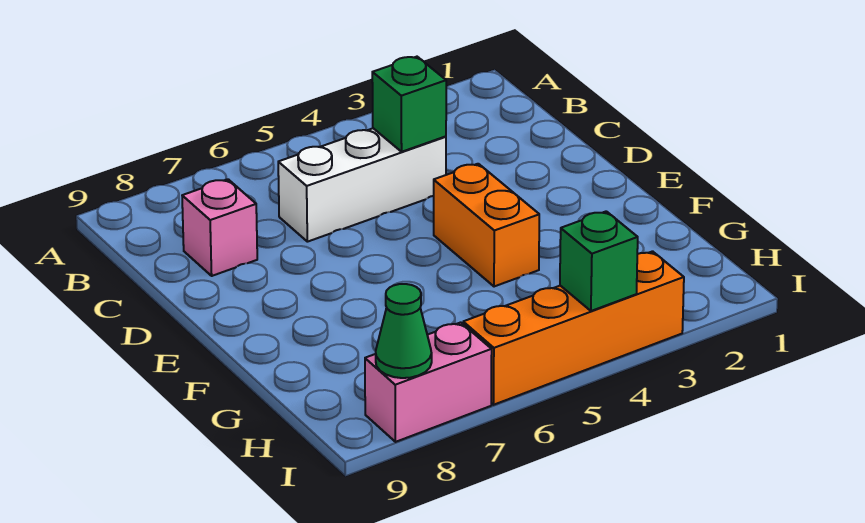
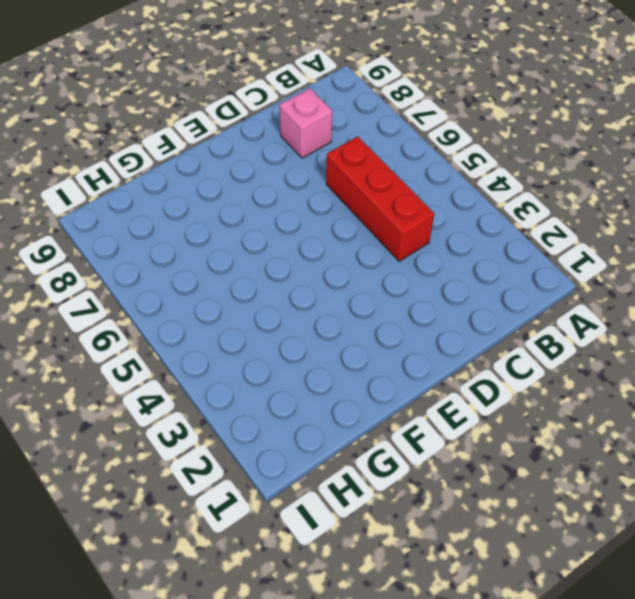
red brick C4:C6 level 1 -> white brick C4:C6 level 1
none -> orange brick E4:F4 level 1
none -> orange brick I3:I6 level 1

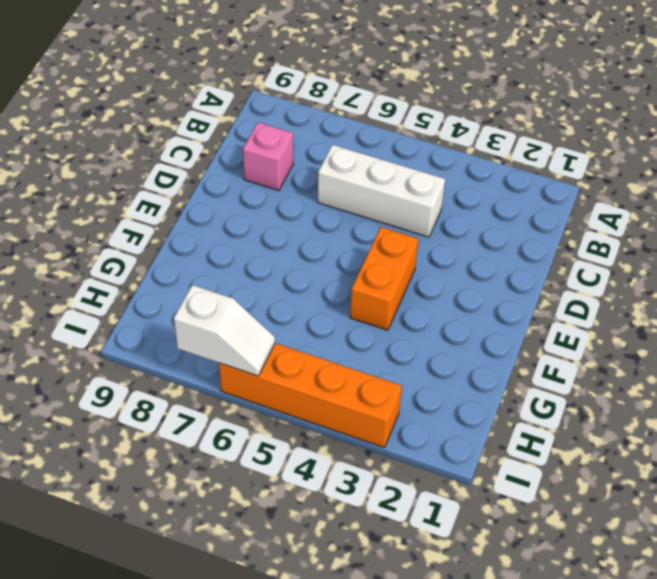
white slope I6:I7 level 2 top 7 -> none
none -> pink brick I7:I8 level 1
none -> green brick C4 level 2

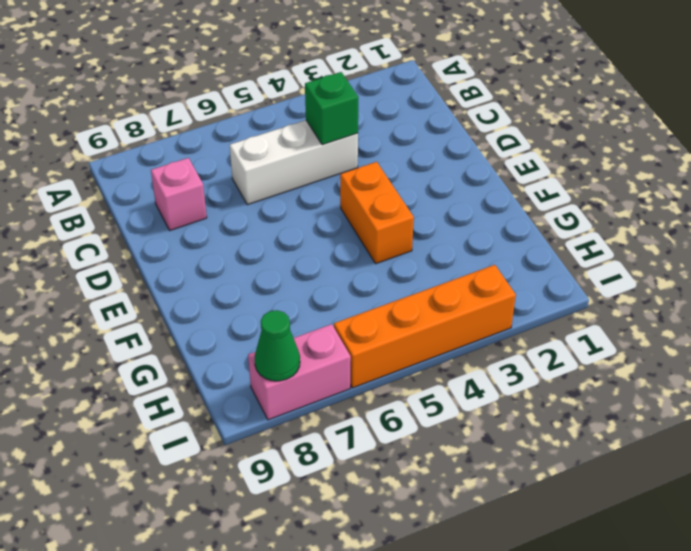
none -> green brick I4 level 2

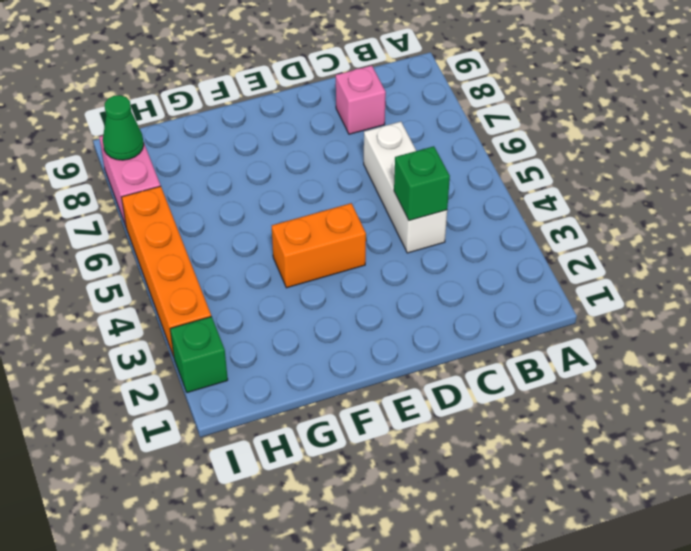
green brick I2 level 1 -> green brick I4 level 2

